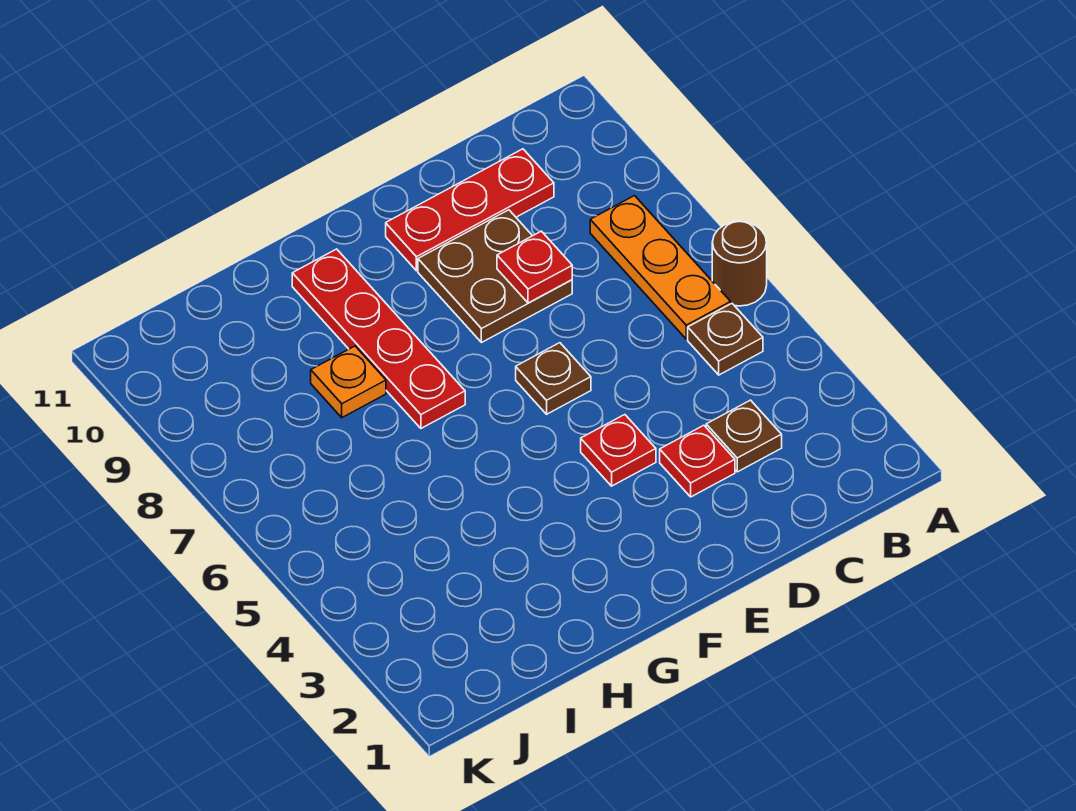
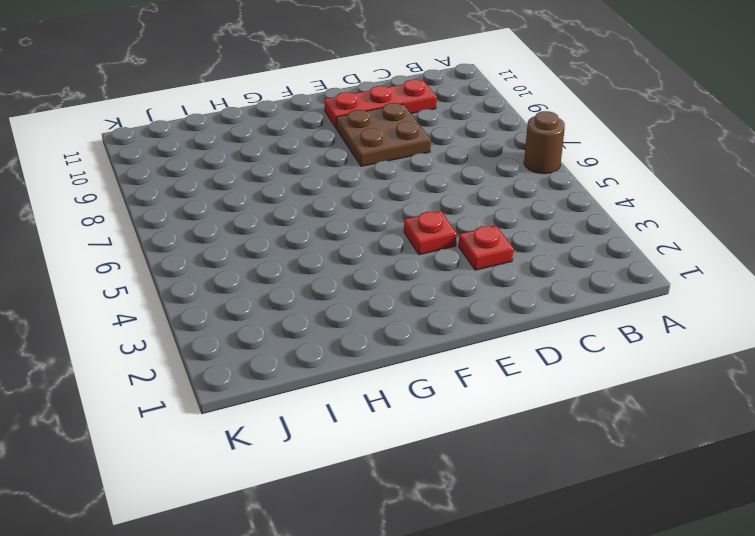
none -> brown plate B5 level 1
none -> orange plate B6:B8 level 1
none -> brown plate C3 level 1

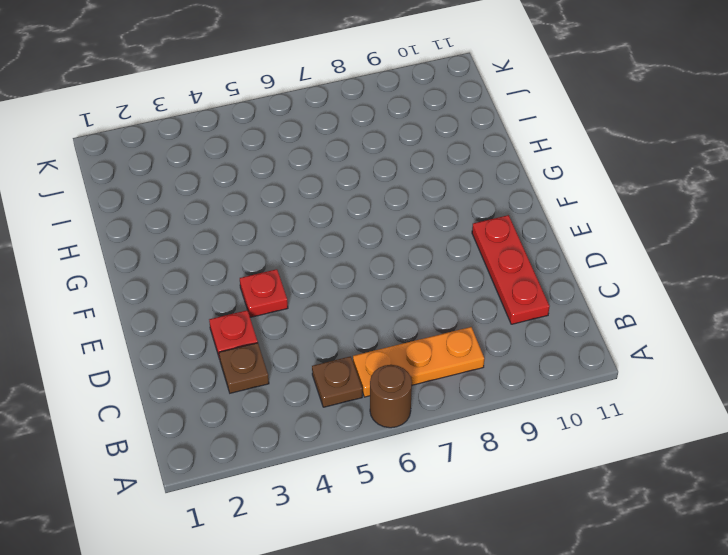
none -> brown plate D8:E9 level 1
none -> brown plate E6 level 1
none -> red plate G7:G10 level 1

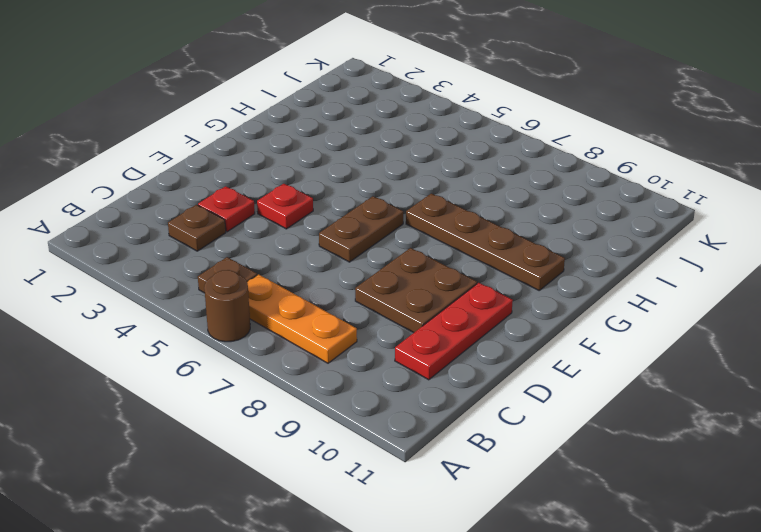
brown plate E6:F6 level 1 -> brown plate E6 level 1
brown plate G7:G10 level 1 -> red plate G7:G10 level 1
none -> orange plate H8 level 1
none -> red plate D8 level 2

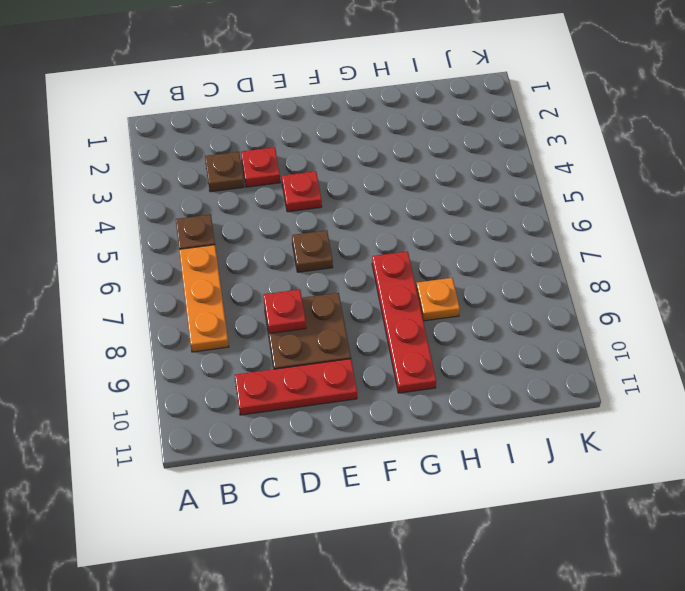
none -> brown round brick A6 level 1

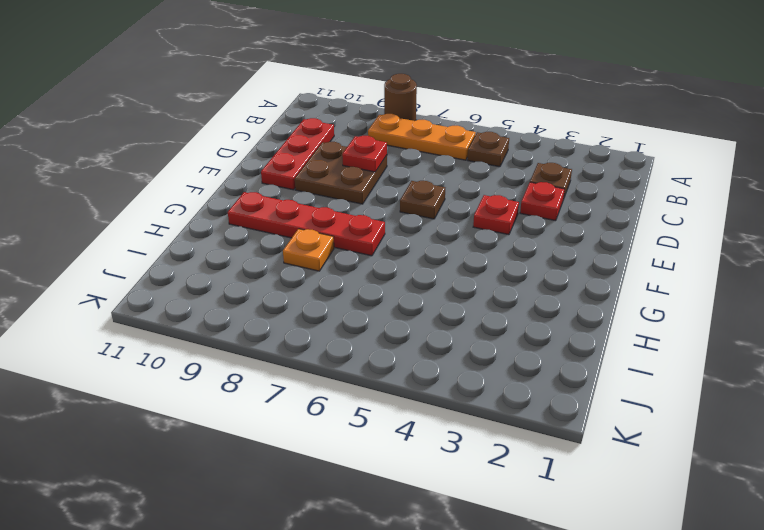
brown round brick A8 level 1 -> brown round brick A6 level 1

